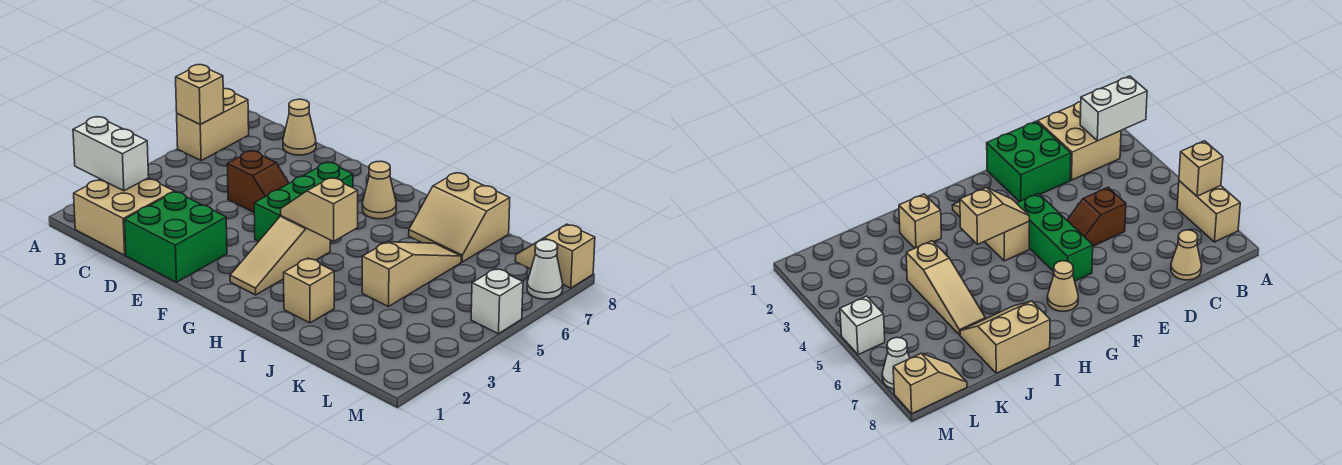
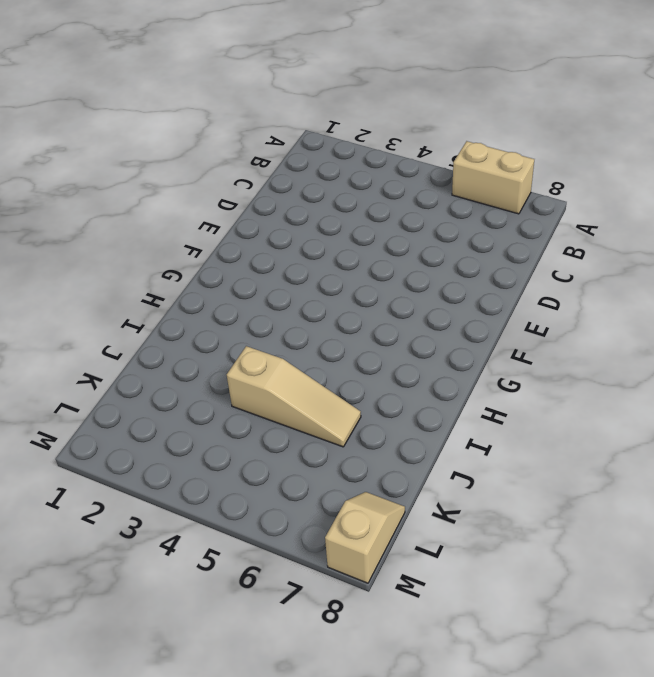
none -> tan brick B1:C2 level 1
none -> tan cone C8 level 1
none -> green brick D1:E2 level 1

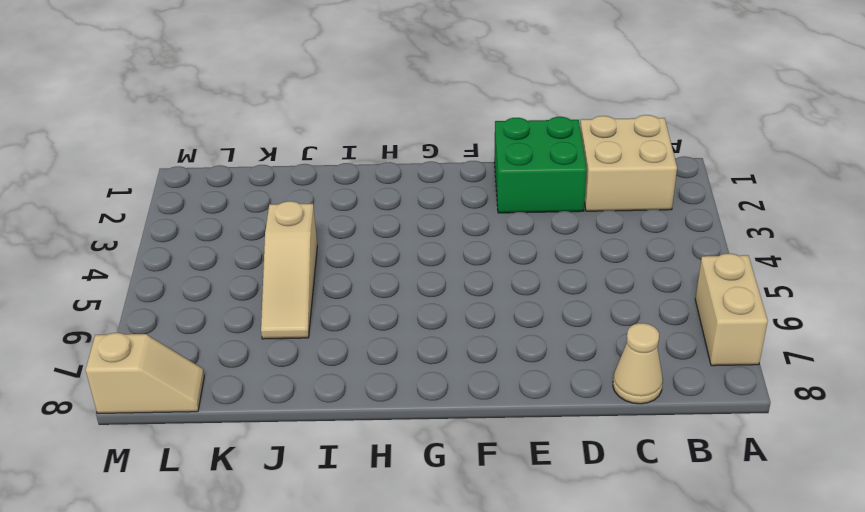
none -> brown slope D5:E5 level 1 top D
none -> green brick F4:F6 level 1
none -> tan slope G2:G4 level 1 top 4

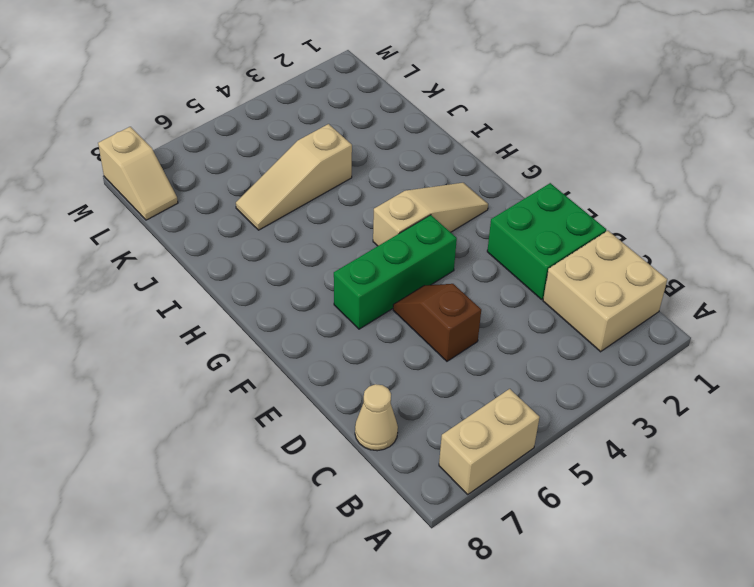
none -> tan cone G7 level 1
none -> tan brick I2 level 1
none -> tan slope I7:J8 level 1 top 8

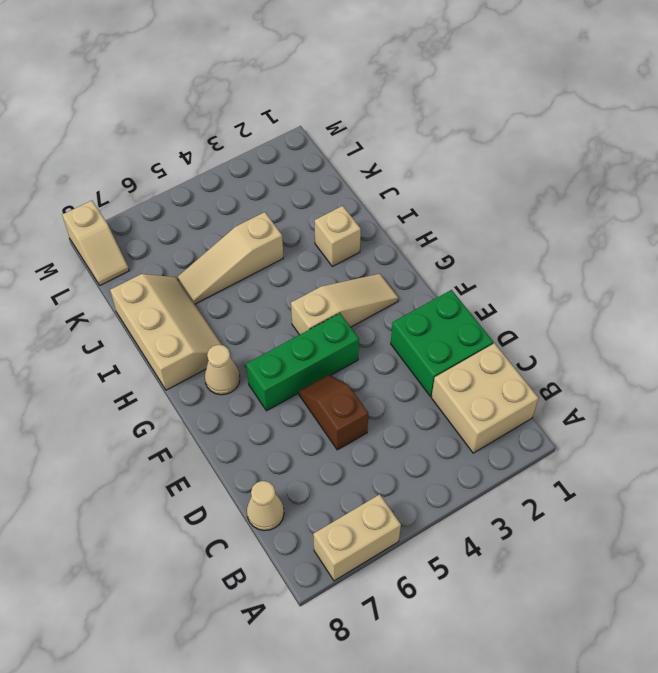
tan slope H7:J8 level 1 top 8 -> tan slope I7:J8 level 1 top 8
none -> white brick M5 level 1
none -> white cone M7 level 1
none -> white brick A2:B2 level 2

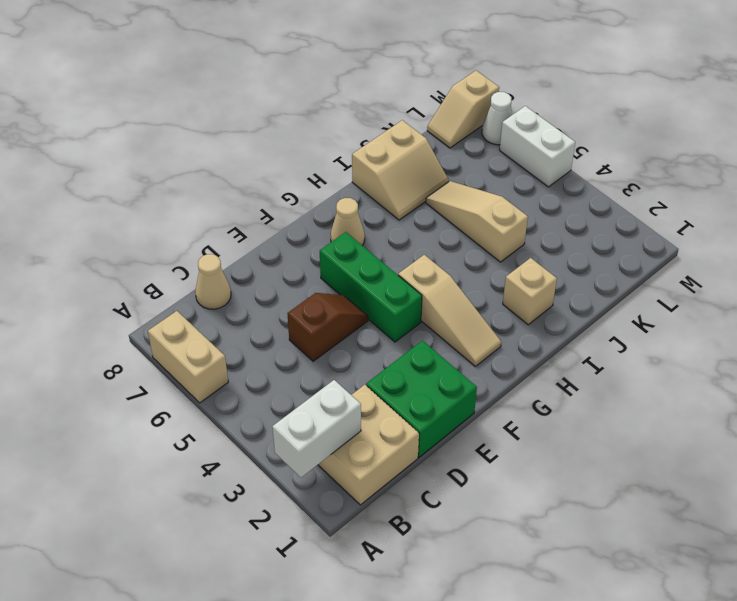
white brick M5:M6 level 1 -> white brick M5 level 1
none -> tan brick A6 level 2
none -> tan slope G4:H4 level 2 top H

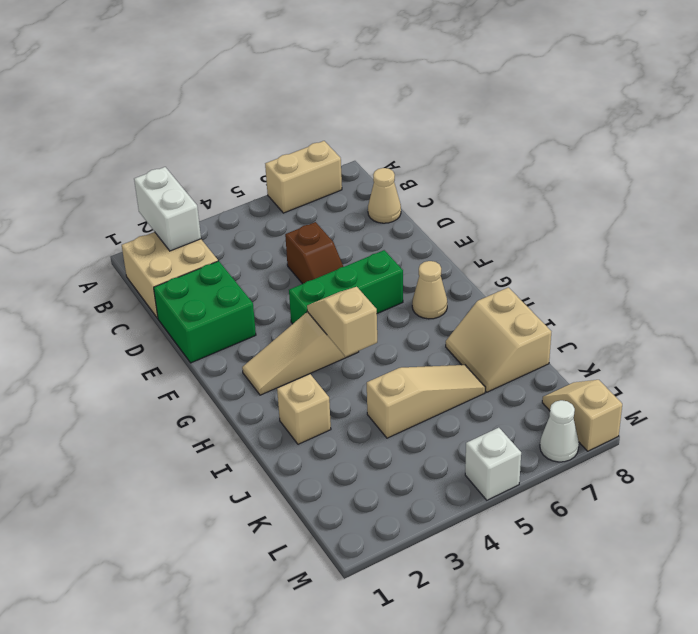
none -> tan brick A6 level 2

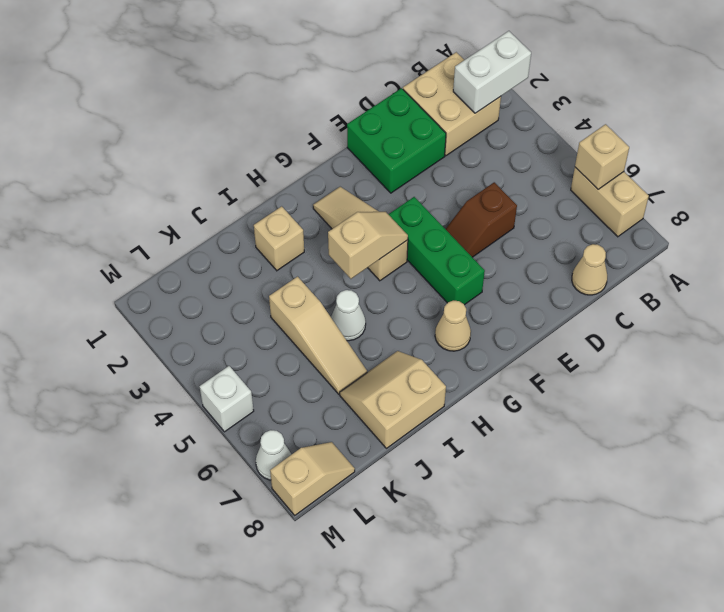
white cone I5 level 1 -> none

